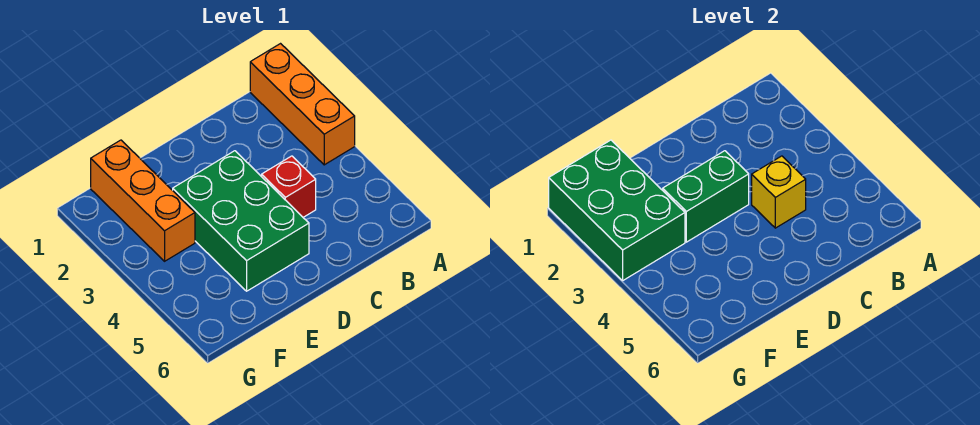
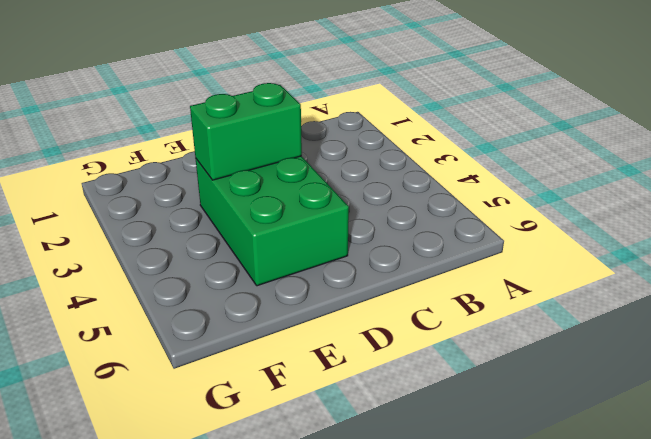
none -> orange brick A1:A3 level 1
none -> red brick C4 level 1

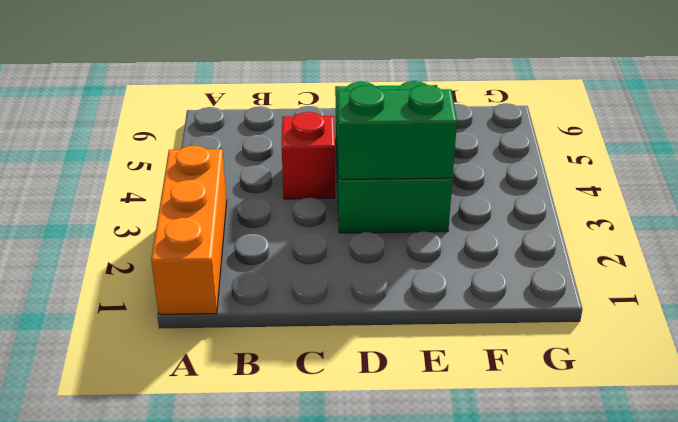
none -> orange brick F1:F3 level 1
none -> yellow brick C4 level 2

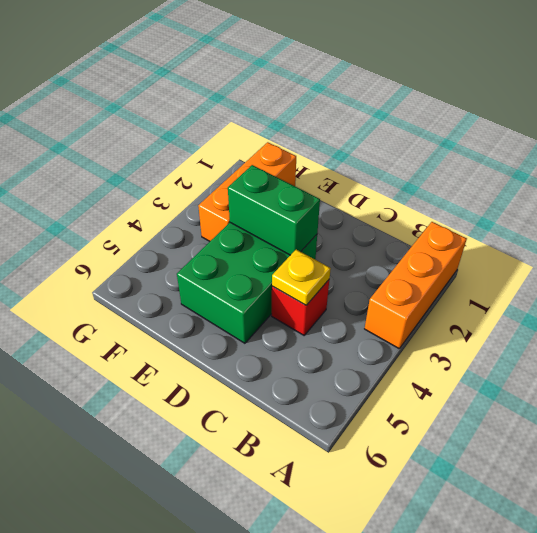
yellow plate C4 level 2 -> yellow brick C4 level 2
none -> green brick F1:G3 level 2

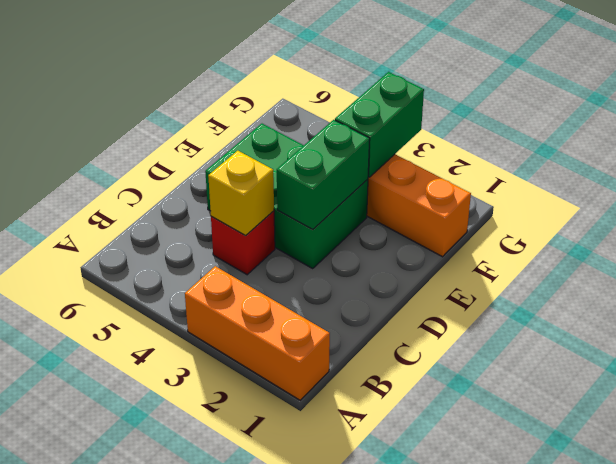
green brick F3:G3 level 2 -> green brick F1:G3 level 2

